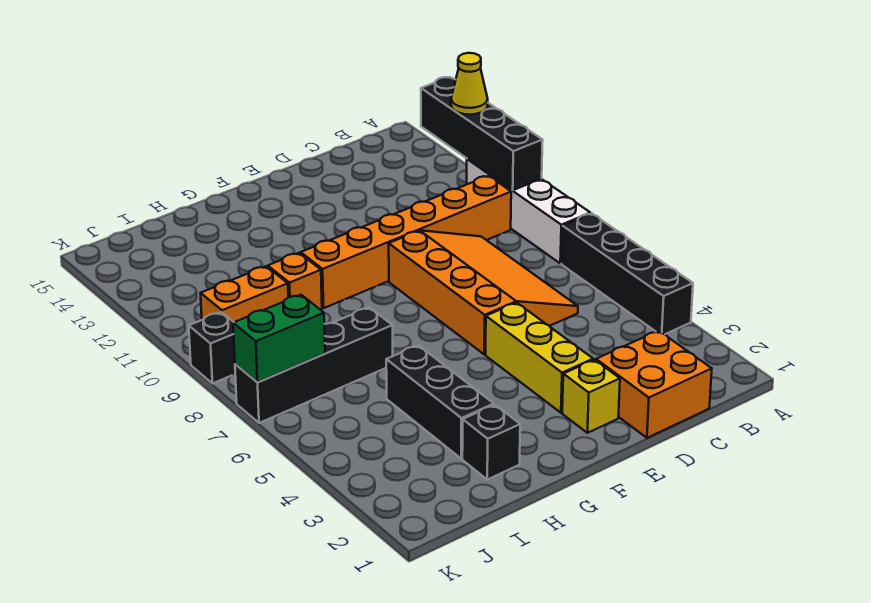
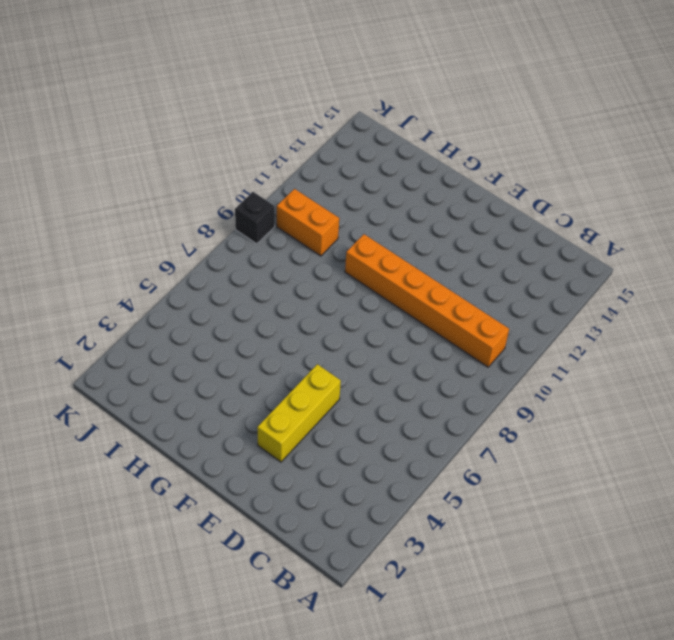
none -> black brick A4:A7 level 1
none -> white brick A8:A11 level 1
none -> orange brick C1:D2 level 1

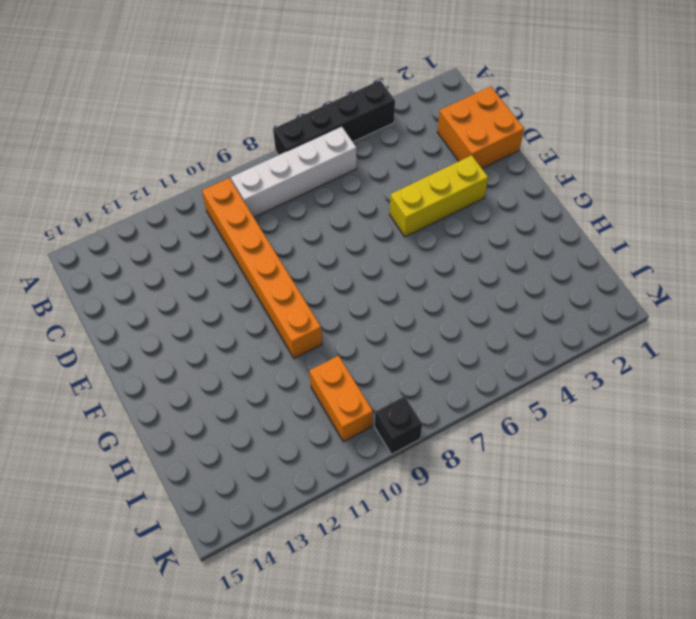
white brick B6:B9 level 1 -> white brick A8:A11 level 1
none -> orange slope C6:E9 level 1 top E
none -> yellow brick E2 level 1
none -> black brick H2 level 1

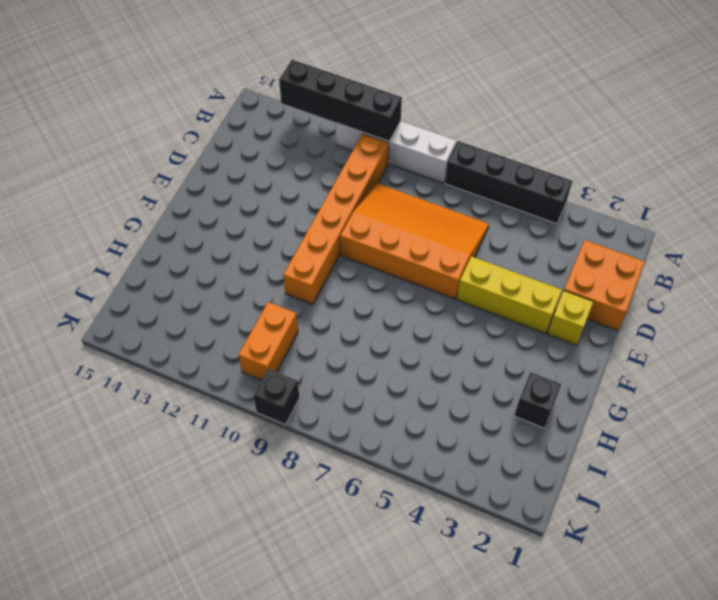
none -> black brick H3:H5 level 1
none -> black brick H7:K7 level 1
none -> orange brick H10 level 1

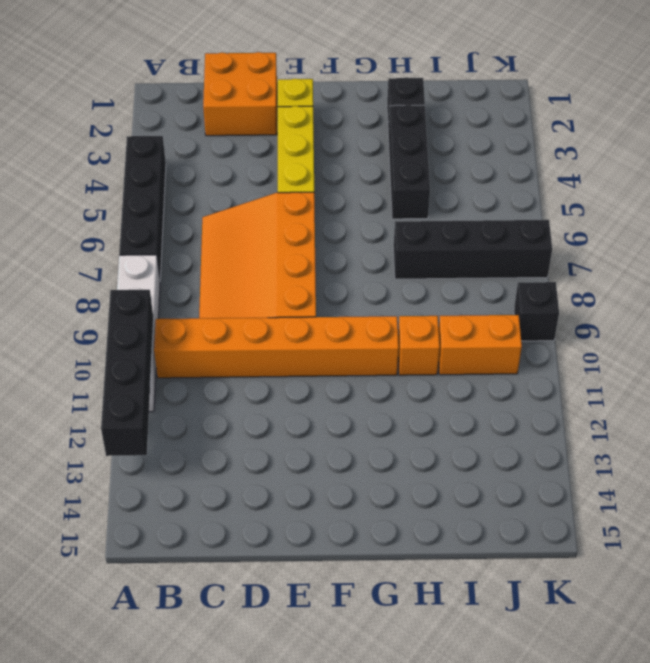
none -> green brick J7:K7 level 2
none -> yellow cone A12 level 3

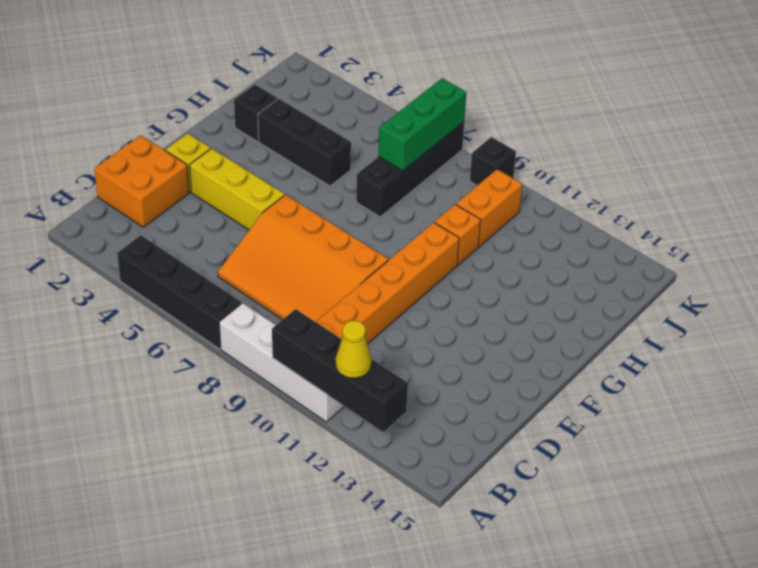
green brick I7:K7 level 2 -> green brick J7:K7 level 2

